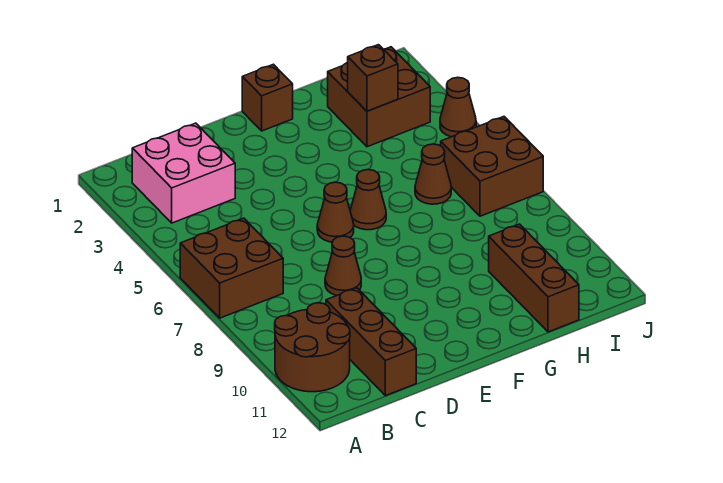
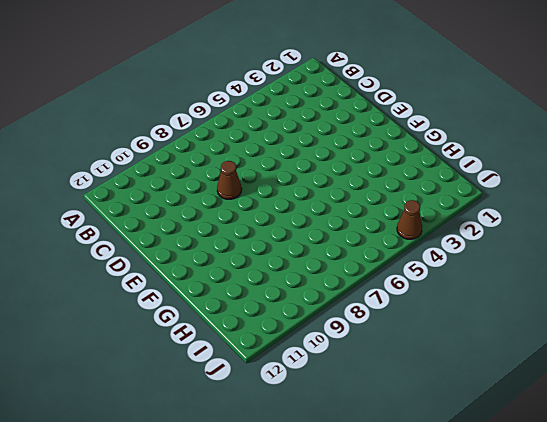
none -> brown brick A6:B7 level 1
none -> brown round brick A10:B11 level 1
none -> pink brick B2:C3 level 1

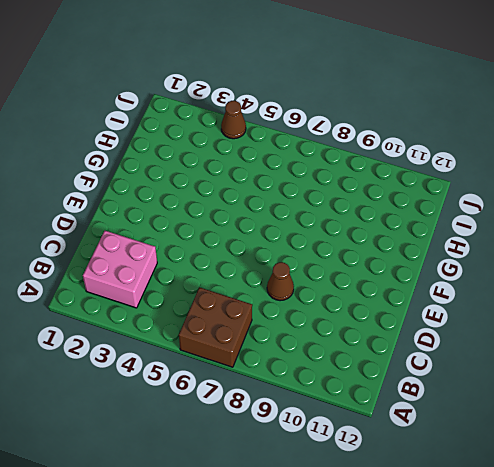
none -> brown round brick A10:B11 level 1
none -> brown brick C10:C12 level 1
none -> brown cone E6 level 1

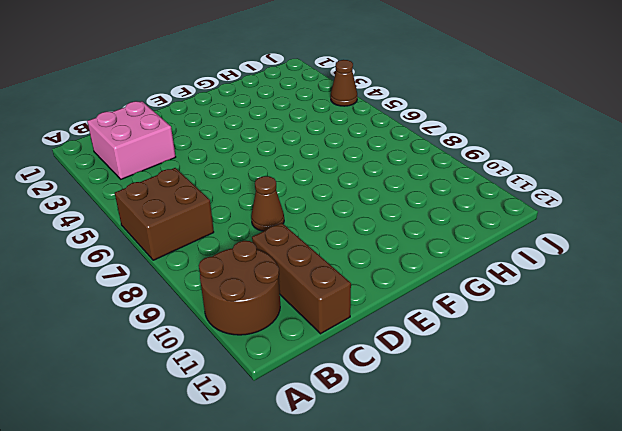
none -> brown cone E6 level 1
none -> brown brick F1 level 1
none -> brown cone F6 level 1

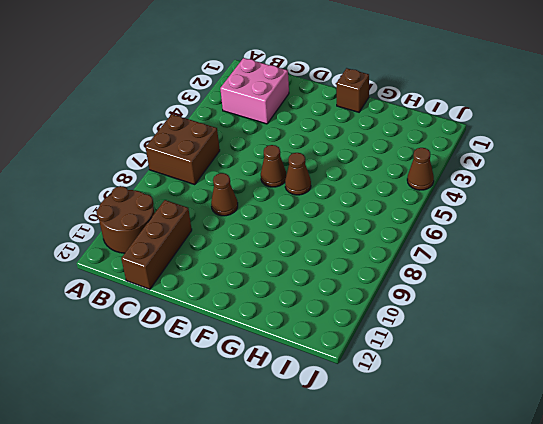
none -> brown brick H2:I3 level 1
none -> brown cone H6 level 1
none -> brown brick H10:H12 level 1

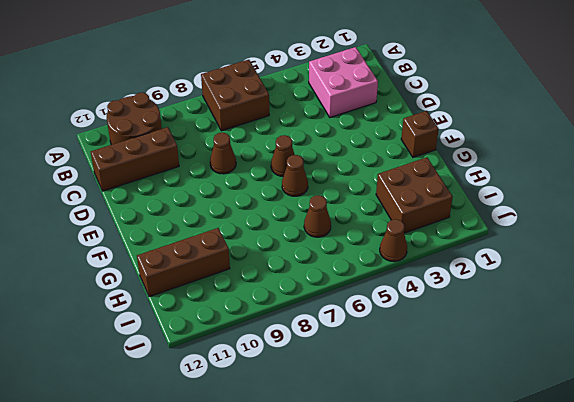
none -> brown brick I6:J7 level 1
none -> brown brick H3 level 2

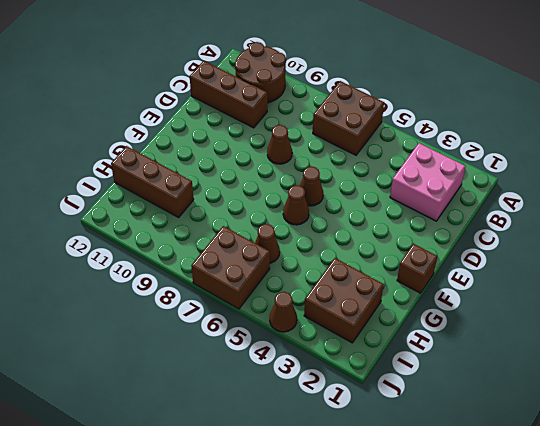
none -> brown brick H3 level 2

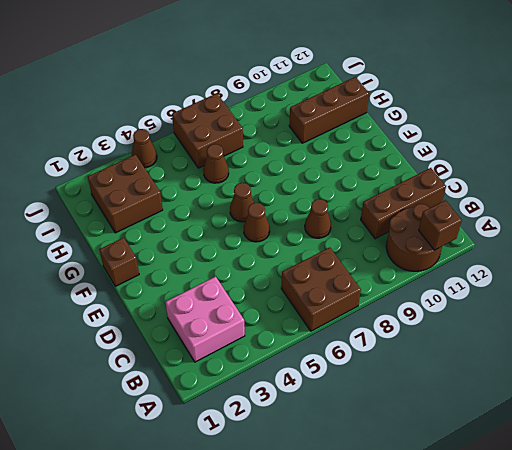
brown brick A11 level 2 -> brown brick H3 level 2

